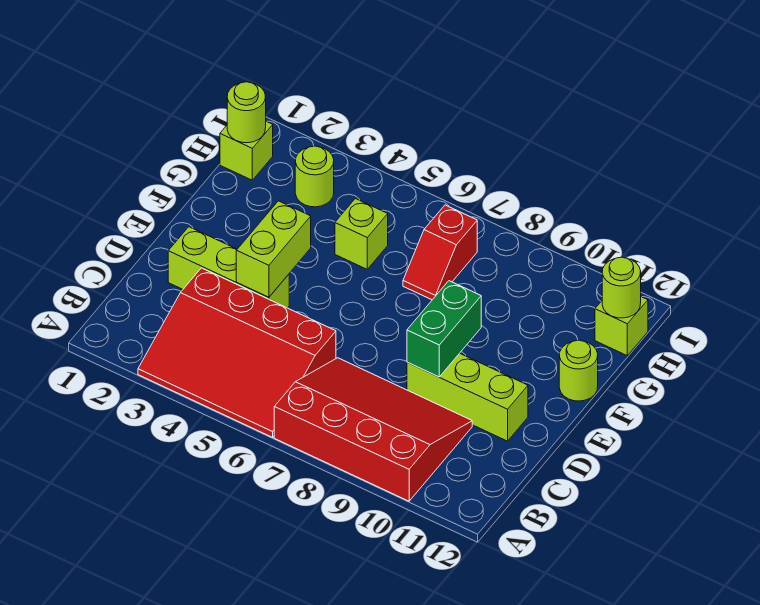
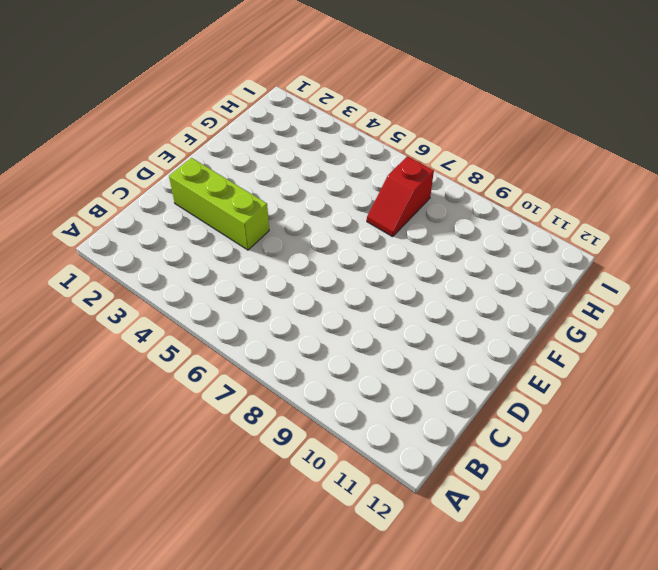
none -> red slope A3:C6 level 1 top C
none -> red slope A7:C10 level 1 top A
none -> lime brick D9:D11 level 1

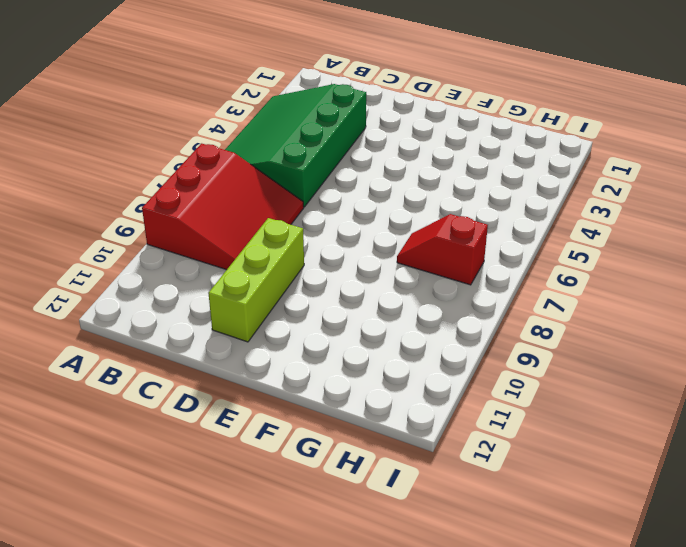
green slope A3:C6 level 1 top C -> red slope A3:C6 level 1 top C
red slope A7:C9 level 1 top A -> red slope A7:C10 level 1 top A
none -> lime brick D2:D4 level 1
none -> lime round brick F12 level 1
none -> lime brick G5 level 1

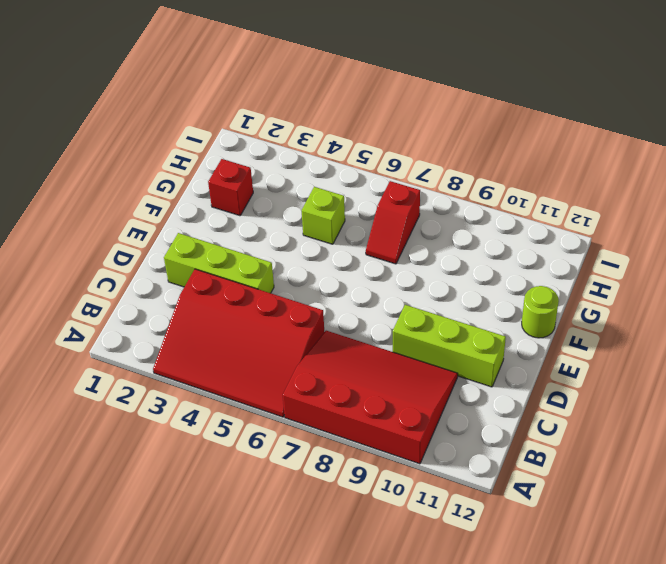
red brick G2 level 1 -> none
none -> lime brick H1 level 1
none -> lime round brick H3 level 1
none -> lime brick H12 level 1

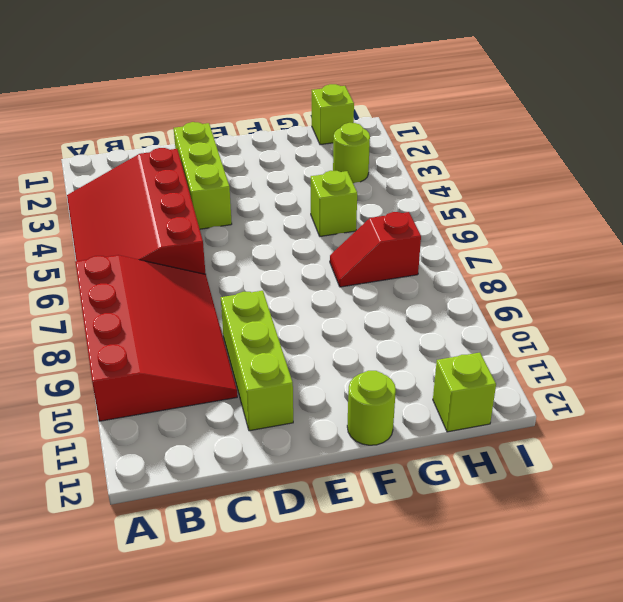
none -> lime brick D4:E4 level 2
none -> green brick D9:E9 level 2
none -> lime round brick H1 level 2

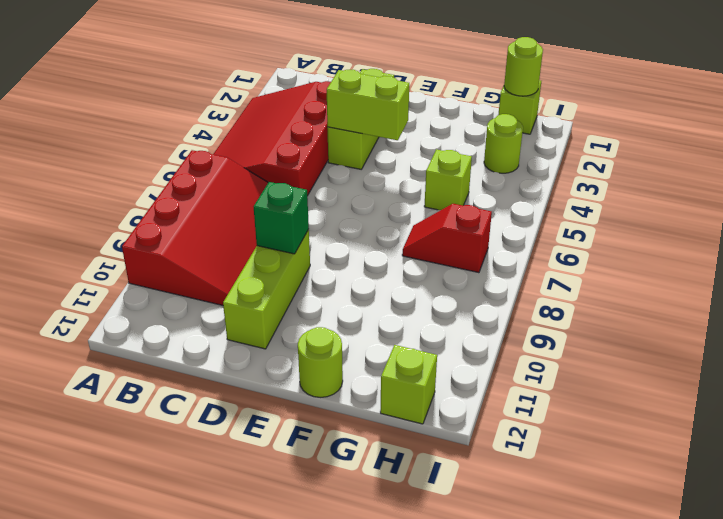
green brick D9 level 2 -> green brick D9:E9 level 2
none -> lime round brick H12 level 2

